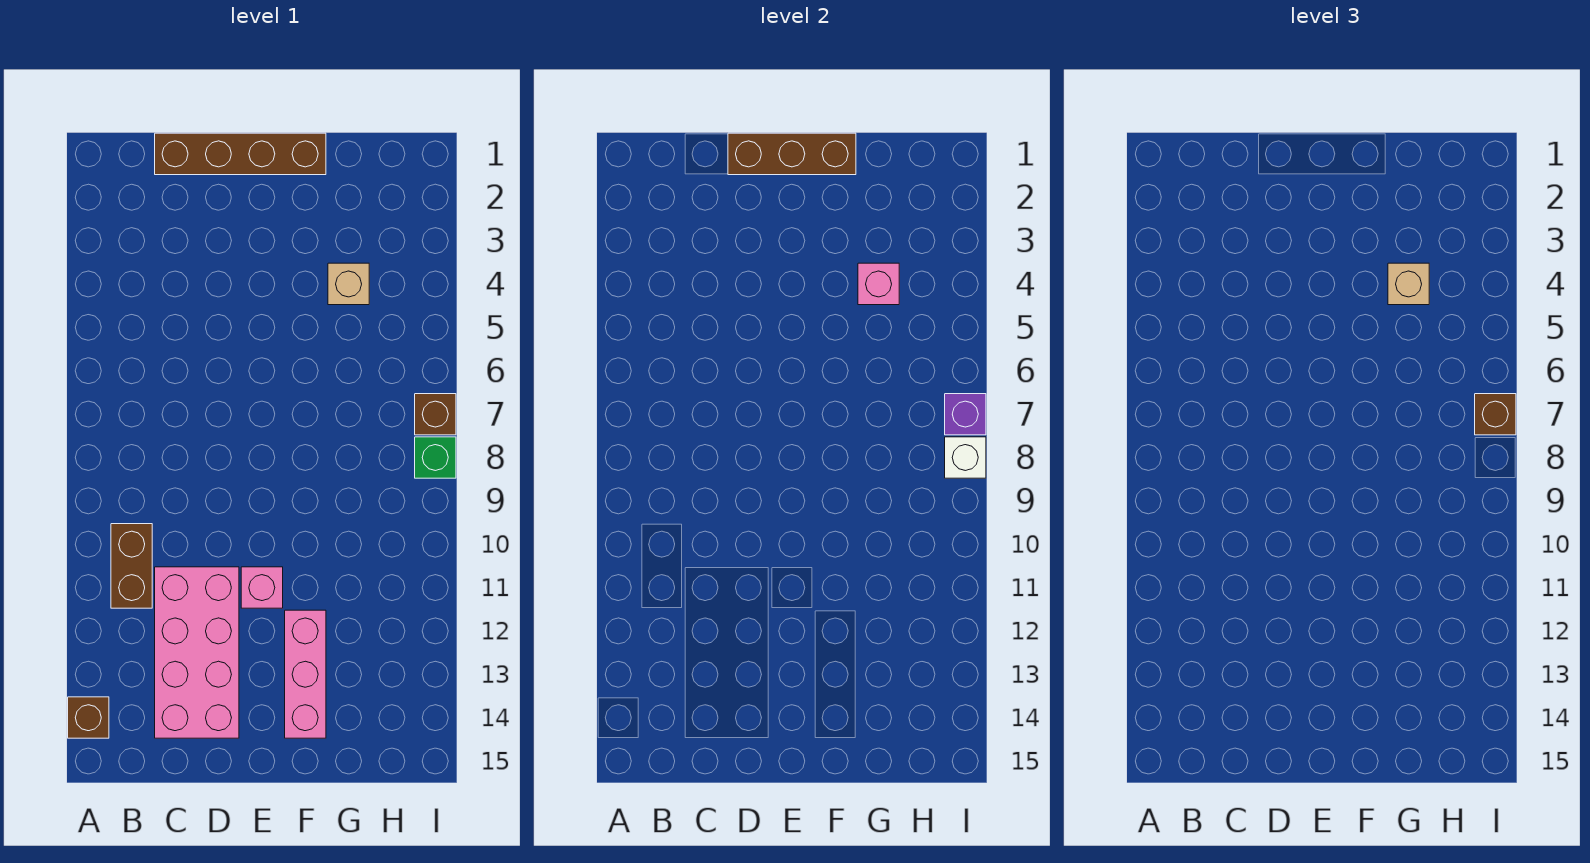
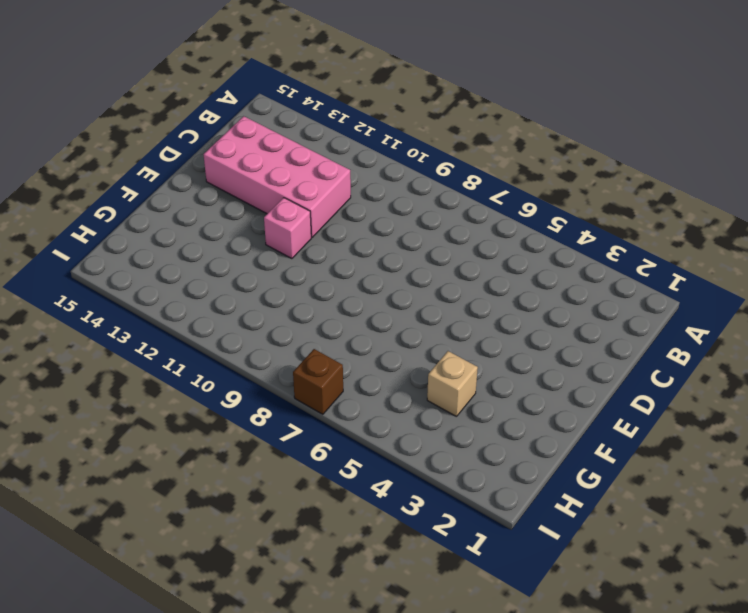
none -> brown brick A14 level 1
none -> brown brick B10:B11 level 1
none -> brown brick C1:F1 level 1

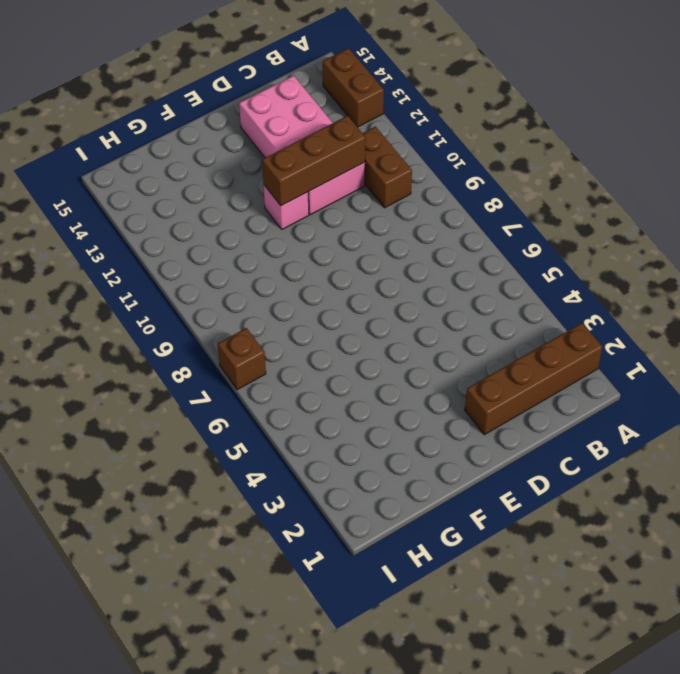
brown brick A2:D2 level 1 -> brown brick C1:F1 level 1
brown brick A13:A14 level 1 -> brown brick A14 level 1
brown brick C11:E11 level 2 -> brown brick D1:F1 level 2
none -> pink brick F12:F14 level 1
none -> tan brick G4 level 1
none -> green brick I8 level 1

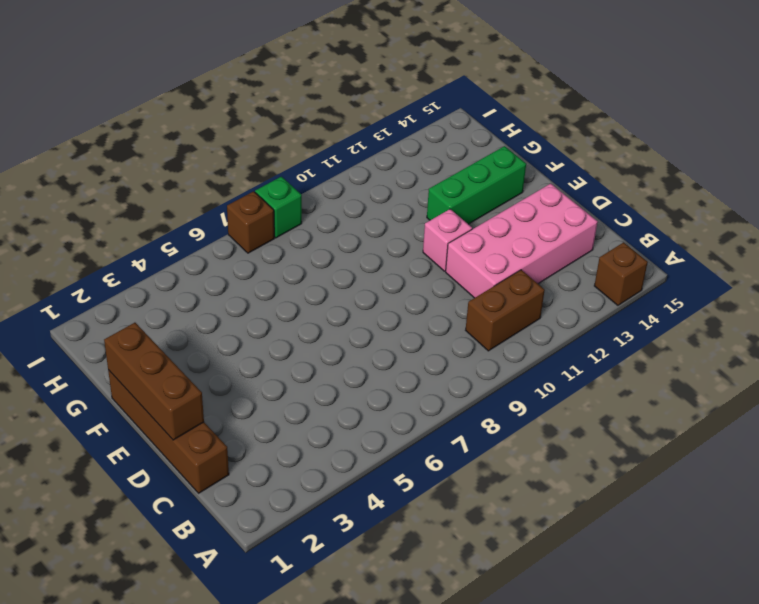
green brick F12:F14 level 1 -> pink brick F12:F14 level 1
none -> tan brick G4 level 1
none -> pink brick G4 level 2
none -> purple brick I7 level 2

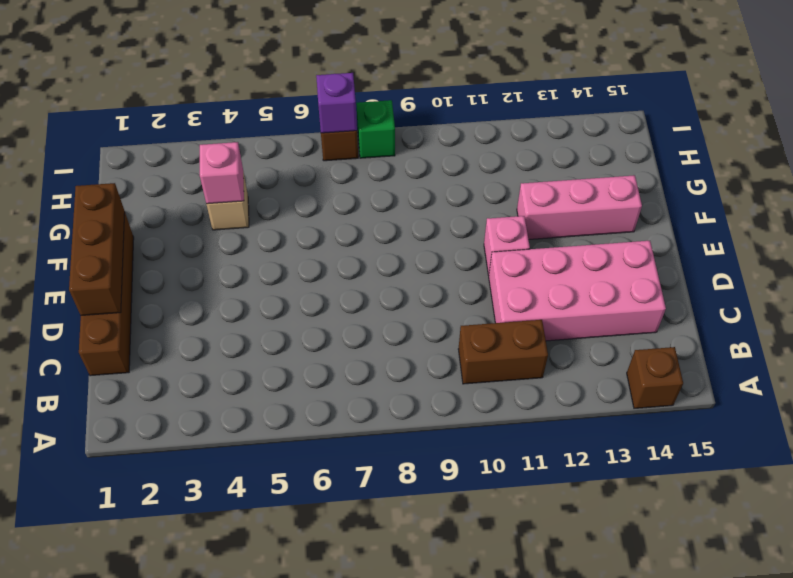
none -> white brick I8 level 2
none -> tan brick G4 level 3
none -> brown brick I7 level 3

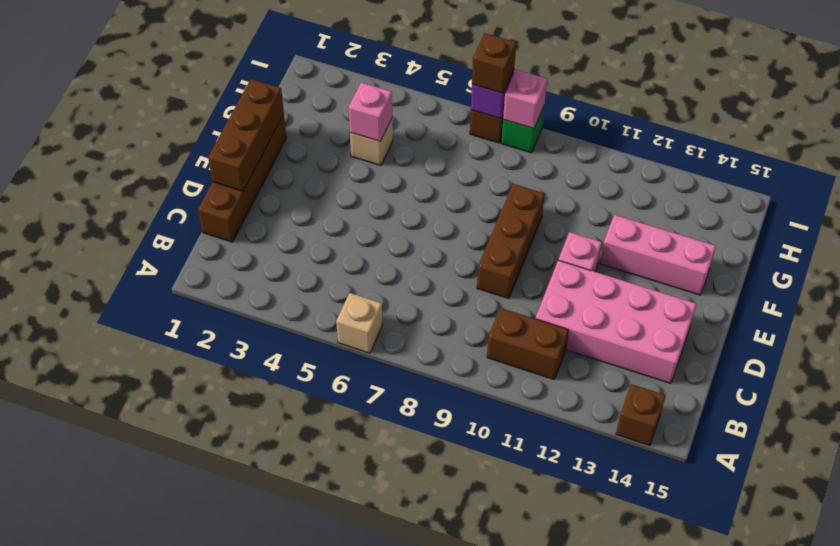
tan brick A6 level 1 -> tan brick G4 level 3
brown brick D9:F9 level 1 -> none
pink brick I8 level 2 -> white brick I8 level 2

